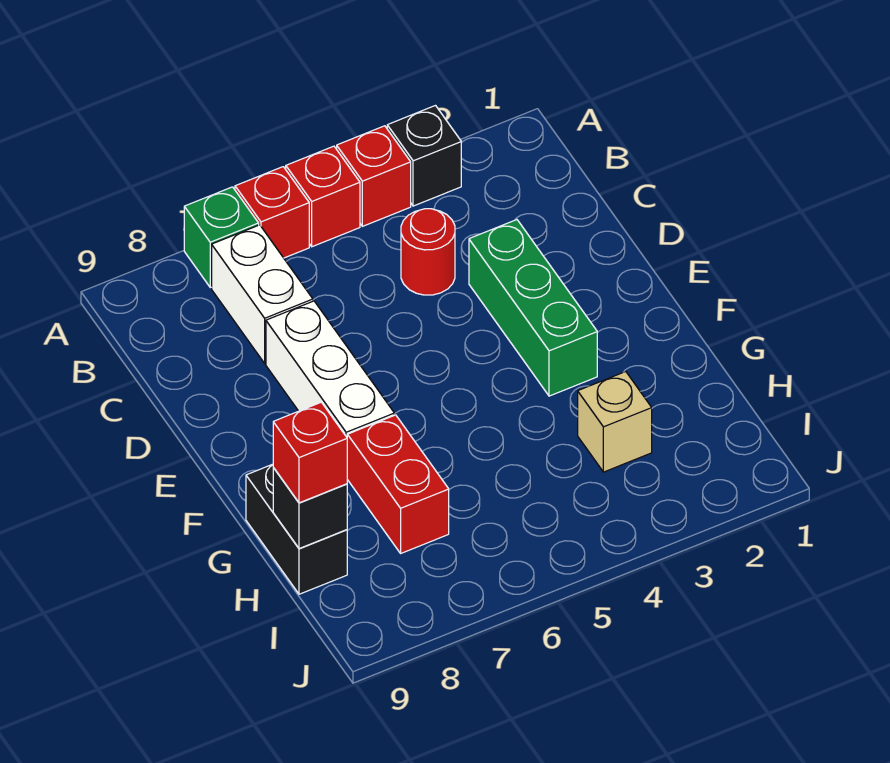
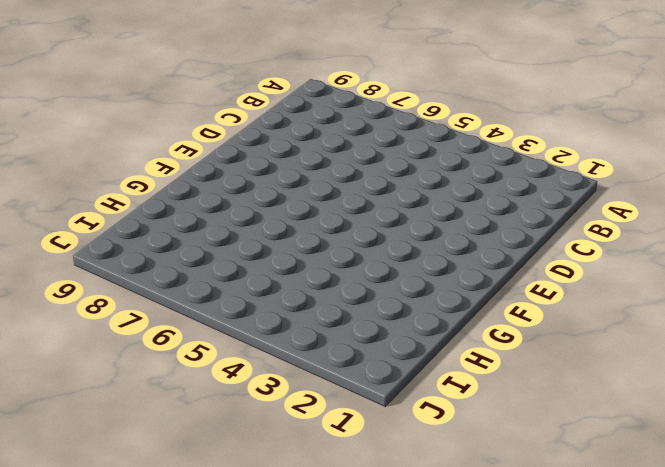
none -> black brick A3 level 1
none -> red brick A4 level 1
none -> red brick A5 level 1

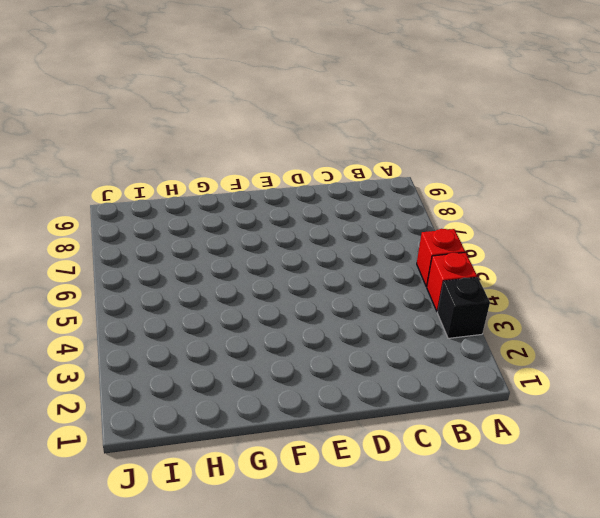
none -> red brick A6 level 1
none -> green brick A7 level 1
none -> white brick B7:C7 level 1

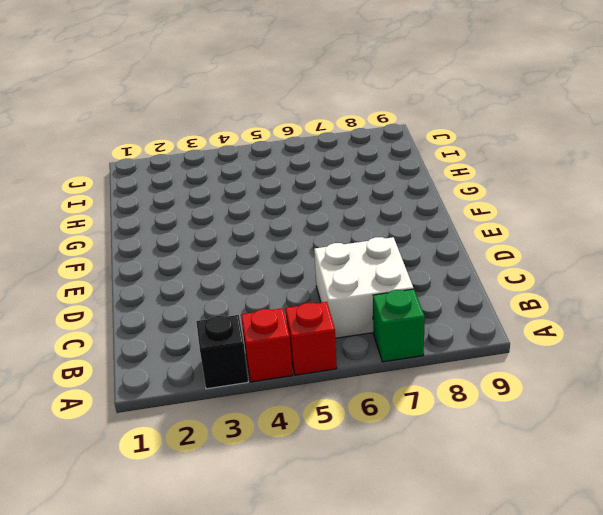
white brick B6:C7 level 1 -> white brick B7:C7 level 1
none -> red brick A6 level 1
none -> red round brick C4 level 1
none -> green brick D3:F3 level 1

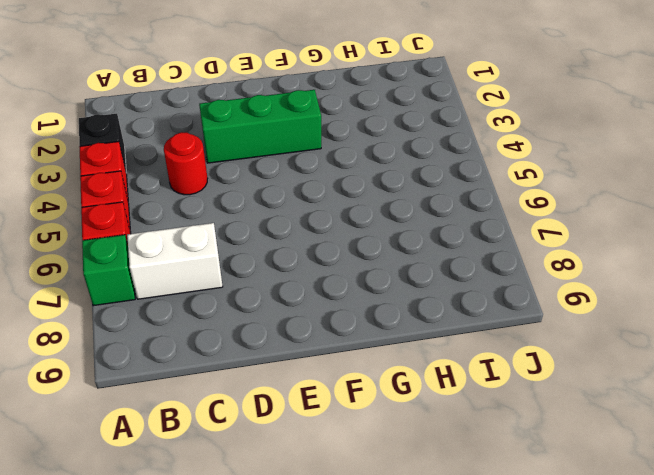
none -> white brick D7:F7 level 1
none -> red brick G7:H7 level 1
none -> black brick G9:H9 level 1

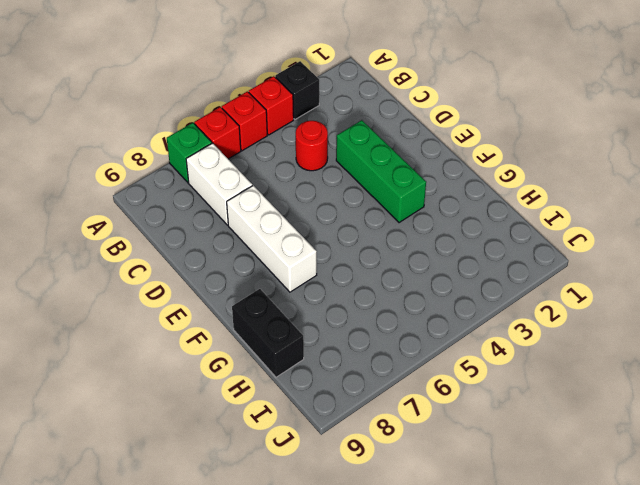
none -> red brick G7:H7 level 1
none -> tan brick H3 level 1
none -> black brick H9 level 2

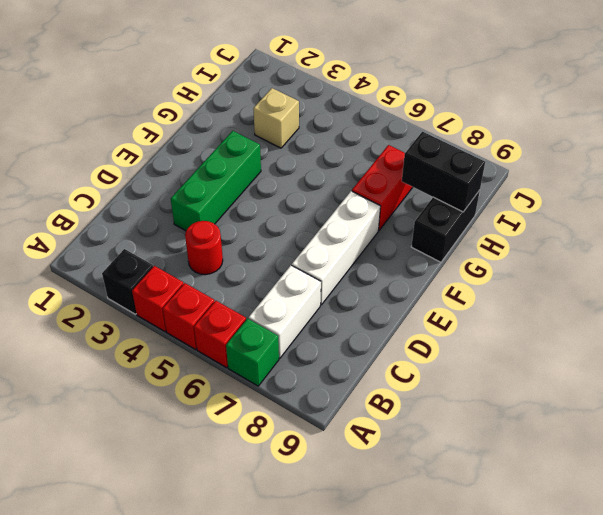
black brick H8:H9 level 2 -> black brick H9 level 2
none -> red brick H9 level 3

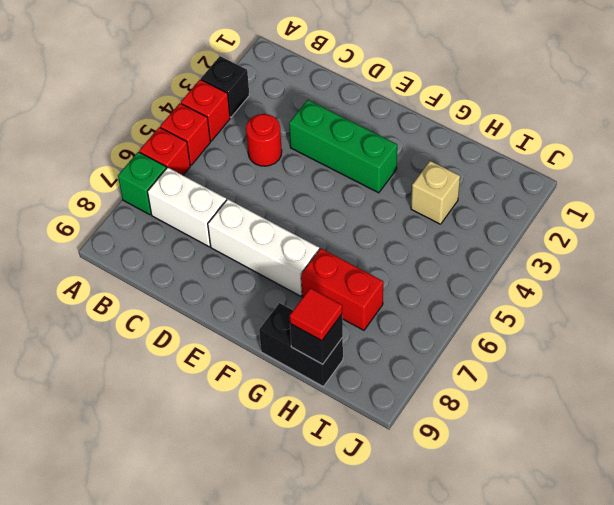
red tile H9 level 3 -> red brick H9 level 3

